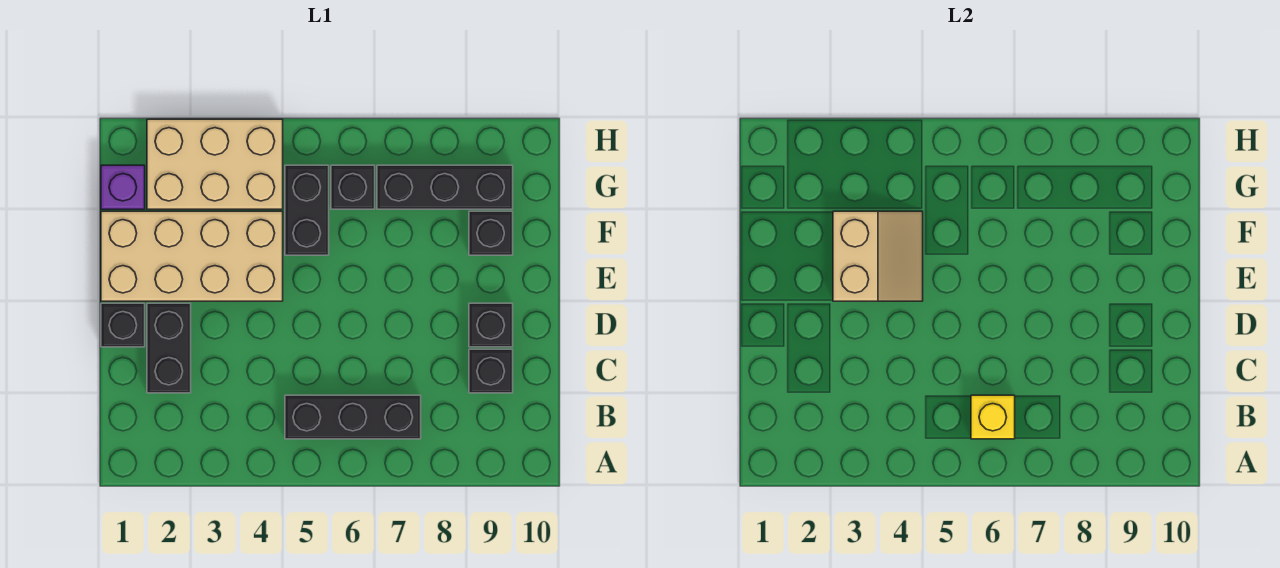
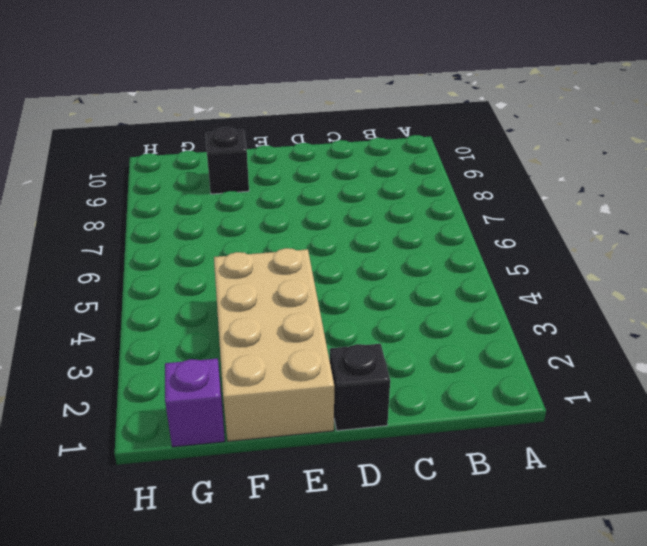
none -> black brick B5:B7 level 1
none -> black brick C2:D2 level 1
none -> black brick C9 level 1

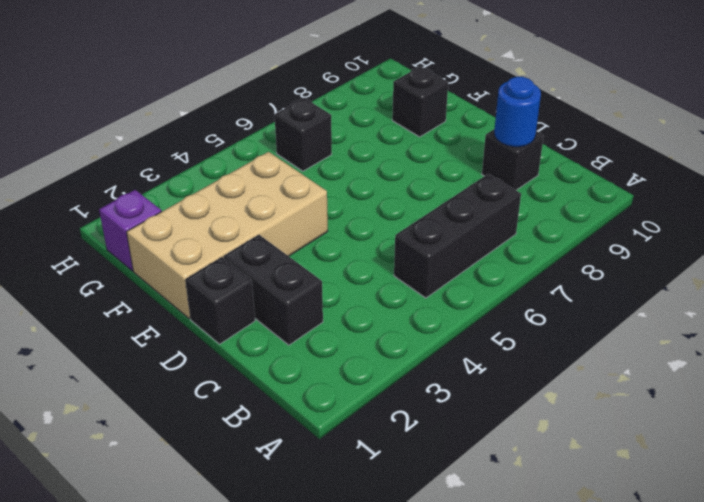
blue round brick C9 level 2 -> none
none -> black brick D9 level 1
none -> black brick F5:G5 level 1
none -> tan brick G2:H4 level 1

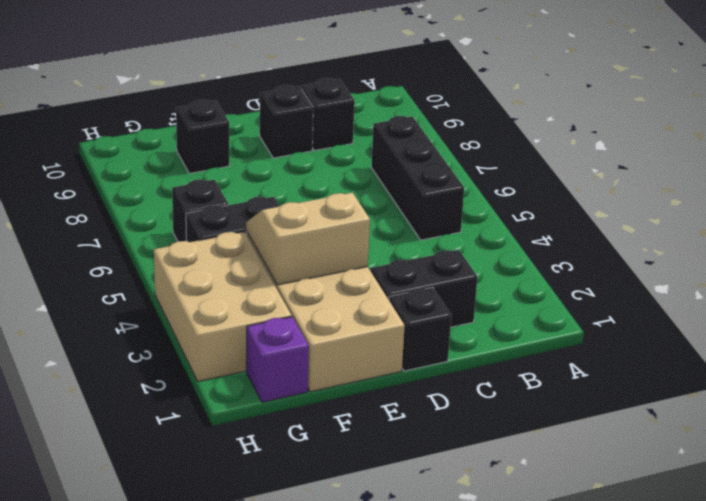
none -> black brick G7:G9 level 1
none -> yellow brick B6 level 2

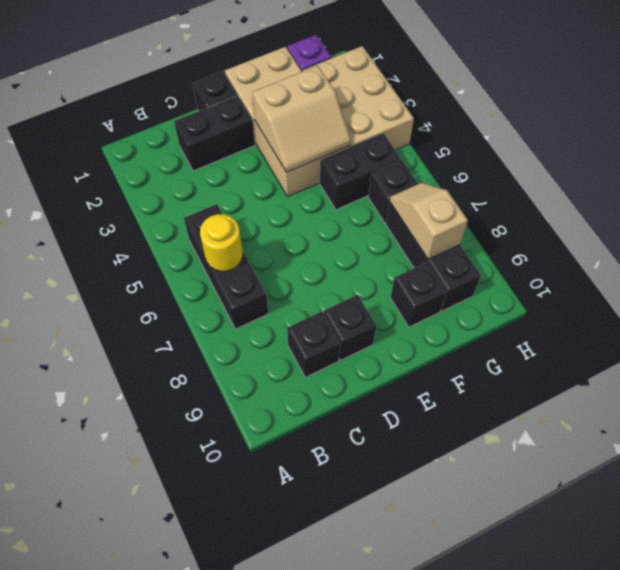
yellow round brick B6 level 2 -> yellow brick B6 level 2
tan slope G7:G8 level 2 top 8 -> none

